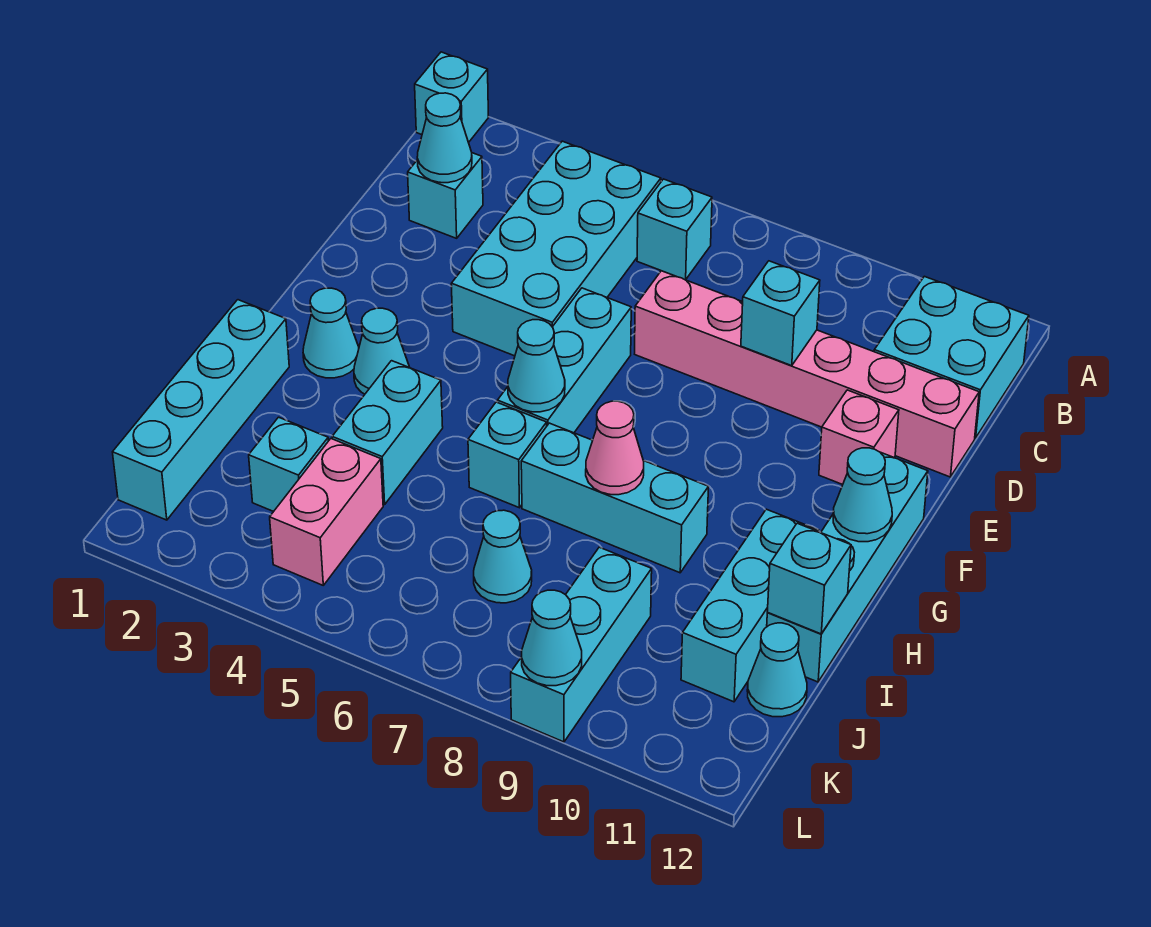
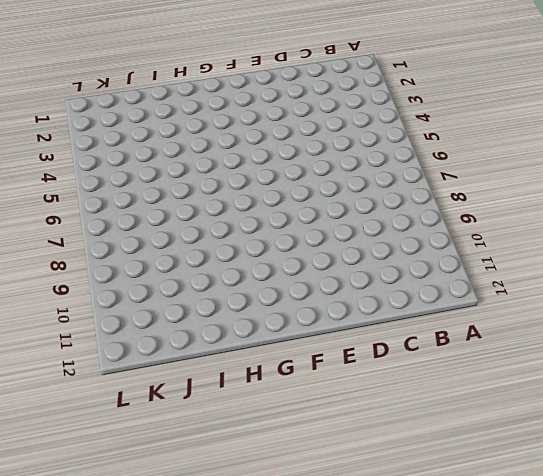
none -> cyan brick A1 level 1
none -> cyan brick B4:E5 level 1
none -> cyan brick B6 level 1

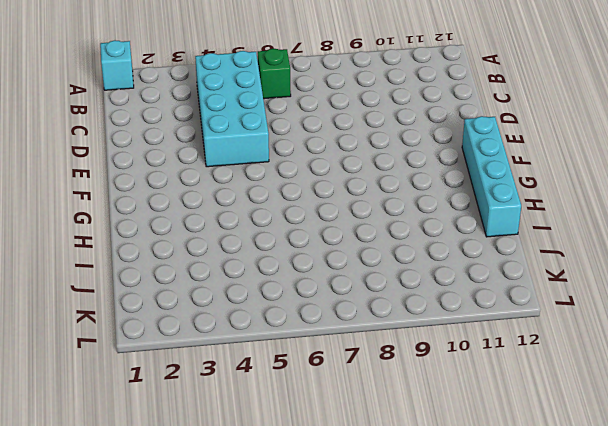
green brick B6 level 1 -> cyan brick B6 level 1
none -> cyan brick B11:C12 level 1
none -> cyan brick C2 level 1
none -> pink brick D7:D12 level 1

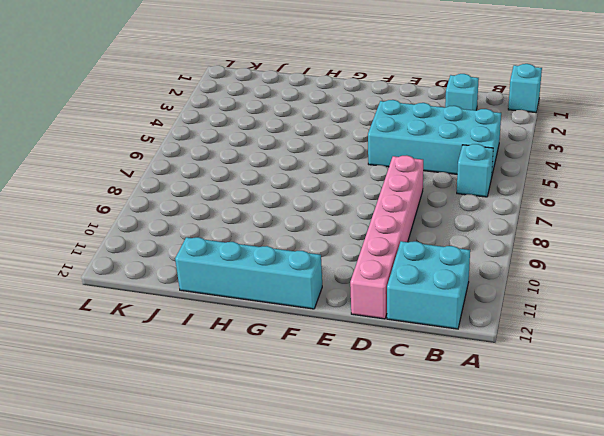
none -> cyan brick E6:G6 level 1
none -> pink brick E11 level 1
none -> cyan cone G2 level 1

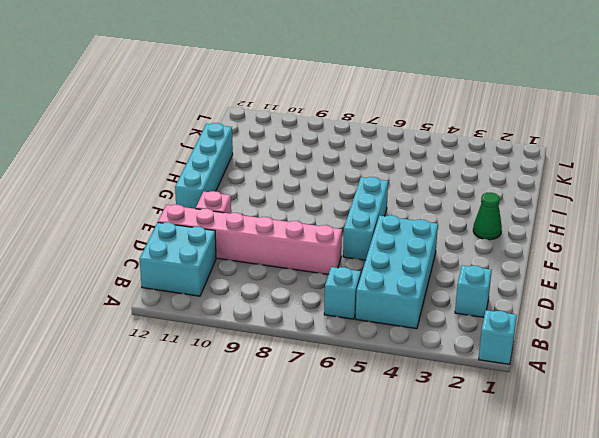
green cone G2 level 1 -> cyan cone G2 level 1
none -> cyan cone G3 level 1
none -> cyan brick H1:K1 level 1
none -> cyan brick H4:I4 level 1

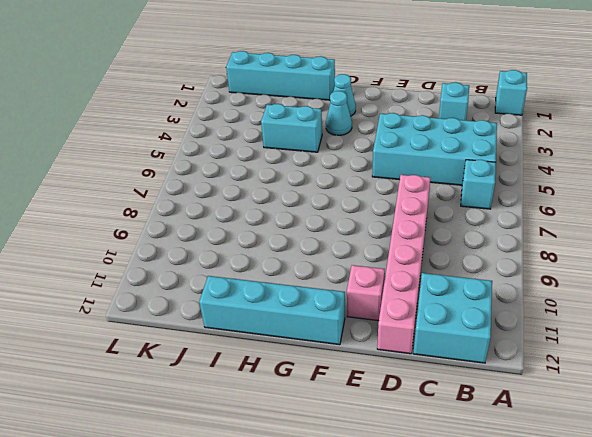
none -> cyan brick E6:G6 level 1
none -> cyan brick H6 level 1
none -> cyan brick H7:H9 level 1

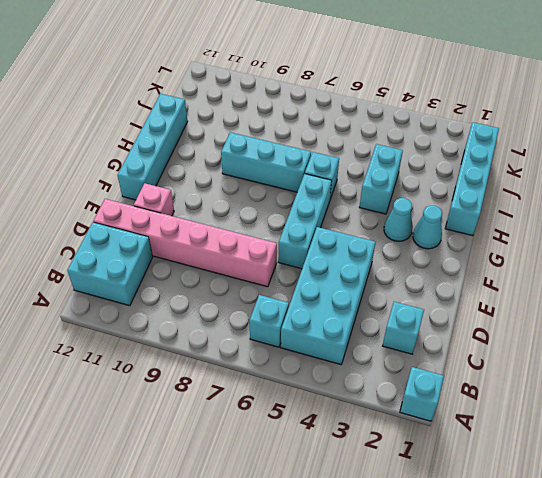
none -> cyan brick H11:J11 level 1
none -> cyan brick J3 level 1
none -> pink brick J4:K4 level 1

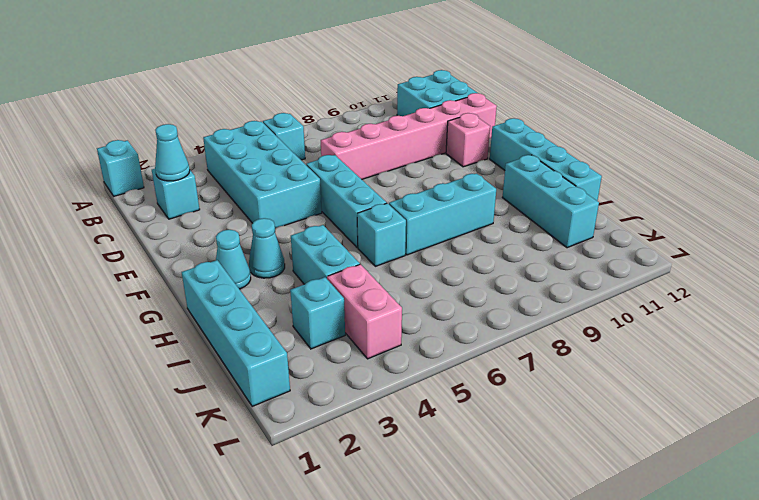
none -> cyan cone J7 level 1
none -> cyan brick J9:L9 level 1
none -> cyan cone J12 level 1

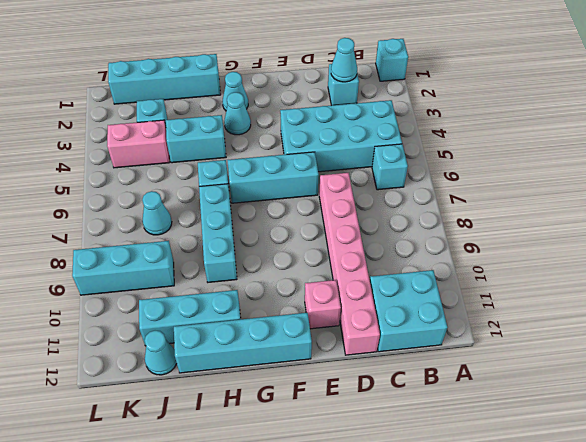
none -> cyan brick D9 level 2
none -> cyan cone G6 level 2
none -> cyan cone G12 level 2

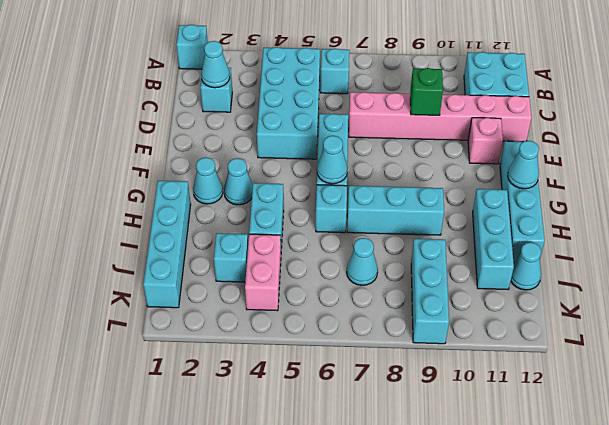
green brick D9 level 2 -> cyan brick D9 level 2
none -> pink cone H8 level 2
none -> cyan brick I12 level 2
none -> cyan cone L9 level 2

